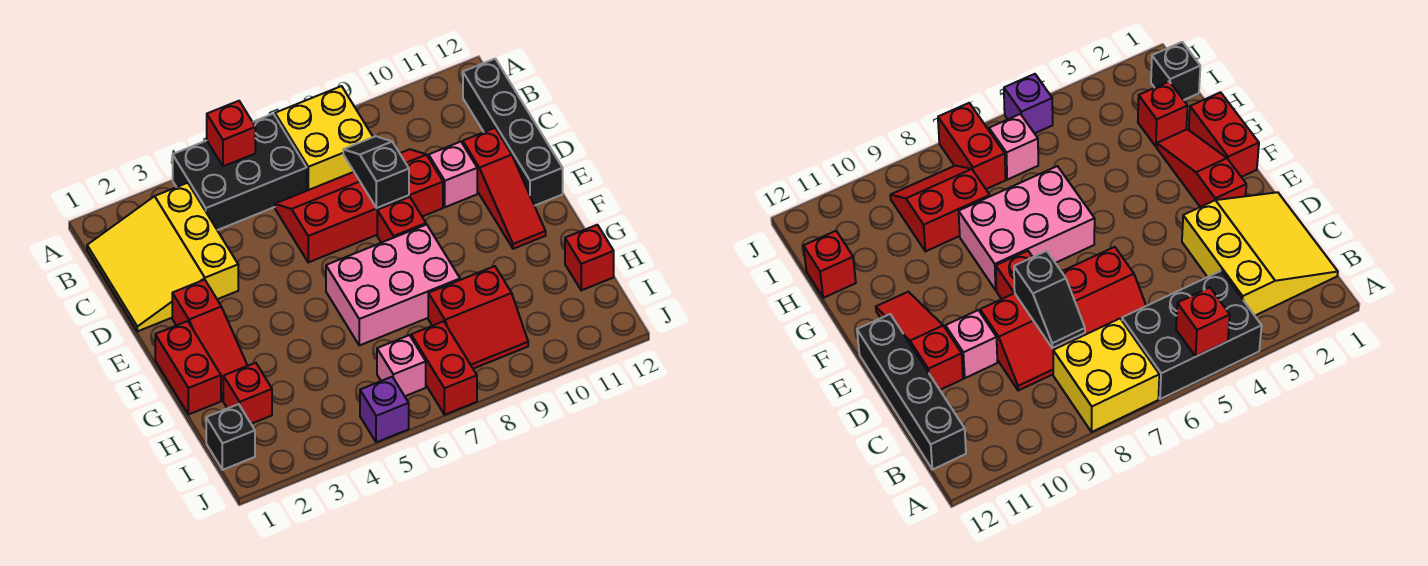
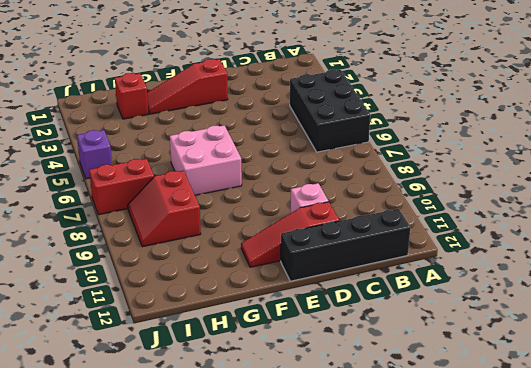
pink brick F6:G7 level 1 -> pink brick F6:G8 level 1
none -> yellow brick A7:B8 level 1
none -> yellow slope B1:D3 level 1 top 3
none -> red slope C6:D9 level 1 top D

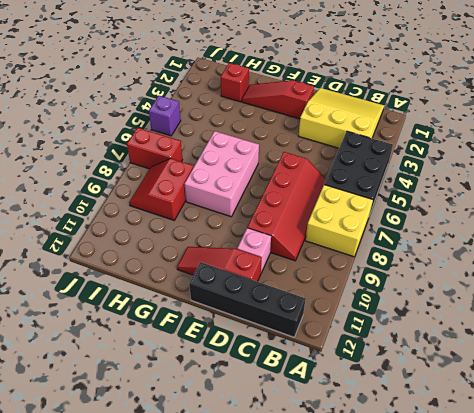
none -> red brick E8 level 1
none -> red brick F1:G1 level 1
none -> red brick H12 level 1

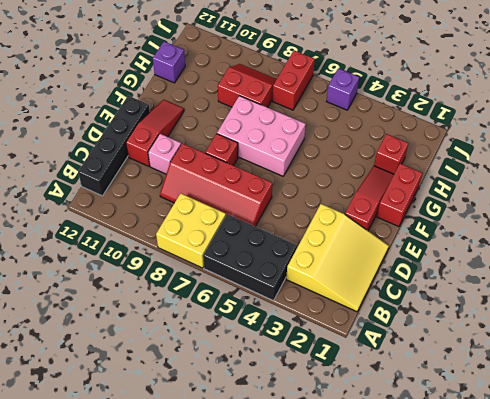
purple brick H12 level 1 -> red brick H12 level 1
none -> black brick I1 level 1
none -> pink brick I6 level 1
none -> red brick A5 level 2

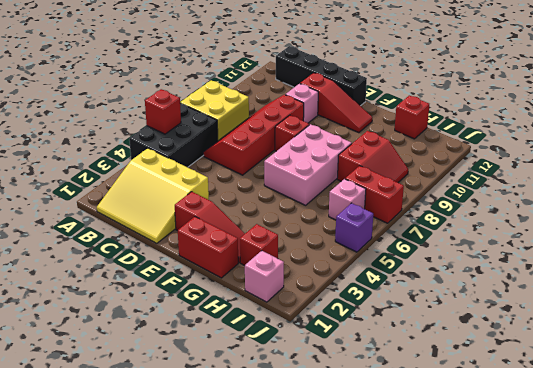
pink brick I1 level 1 -> black brick I1 level 1
none -> black slope C8:D8 level 2 top D

